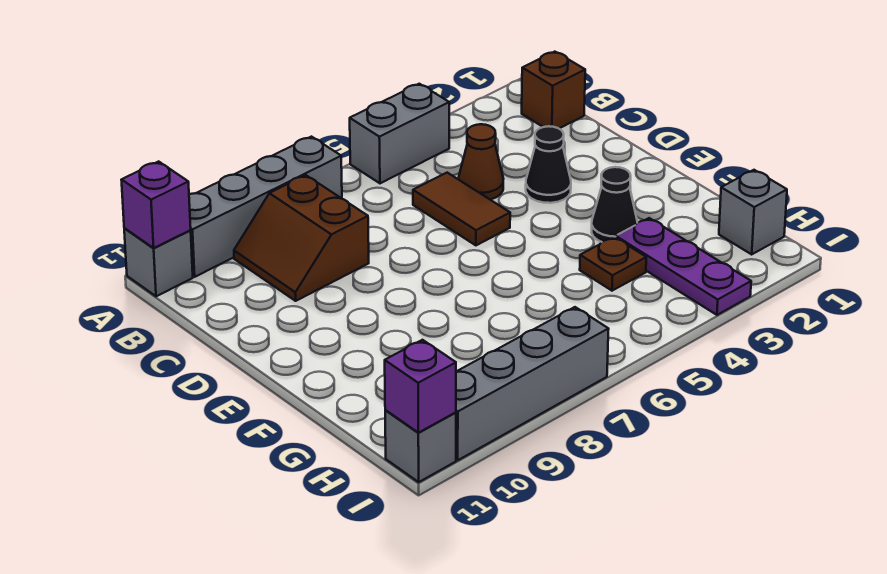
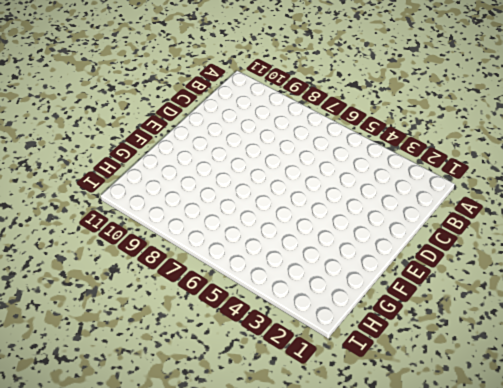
none -> grey brick A4:A5 level 1
none -> grey brick A7:A10 level 1
none -> grey brick A11 level 1

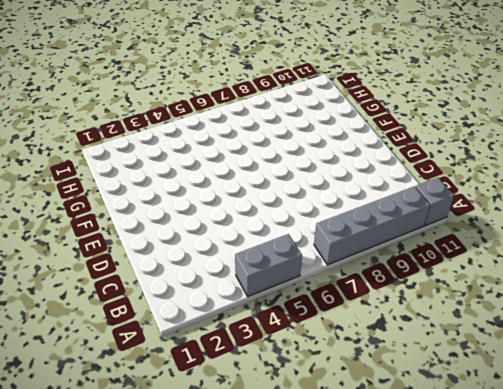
none -> brown brick B1 level 1
none -> brown slope B8:C9 level 1 top 8
none -> brown cone C4 level 1

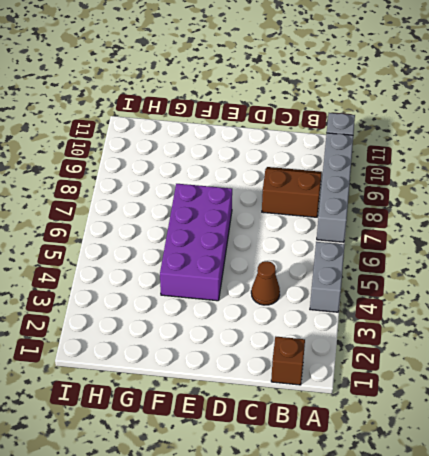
purple brick E4:F7 level 1 -> none
none -> brown tile C5:D5 level 1
none -> black cone D3 level 1
none -> black cone F3 level 1

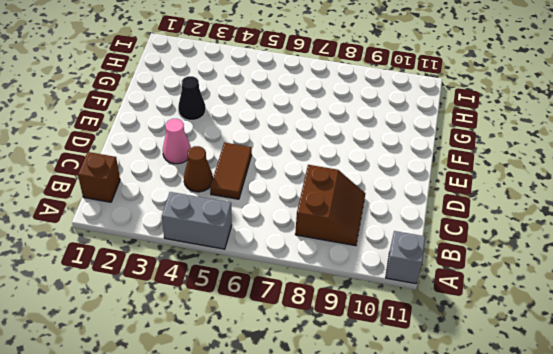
pink cone D3 level 1 -> black cone D3 level 1
none -> grey brick A7:A10 level 1
none -> purple plate G3:I3 level 1
none -> brown plate G4 level 1

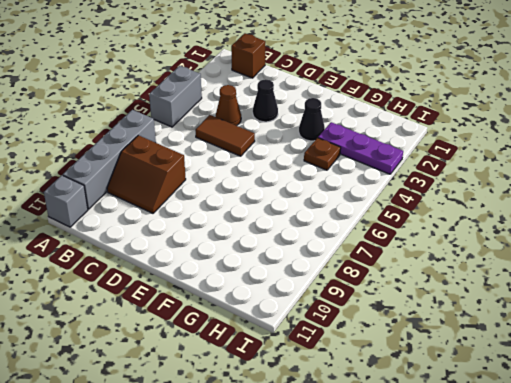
none -> grey brick H1 level 1
none -> grey brick I7:I10 level 1
none -> grey brick I11 level 1

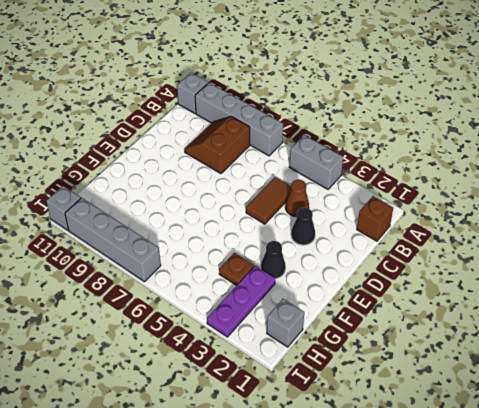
none -> purple brick A11 level 2
none -> purple brick I11 level 2

